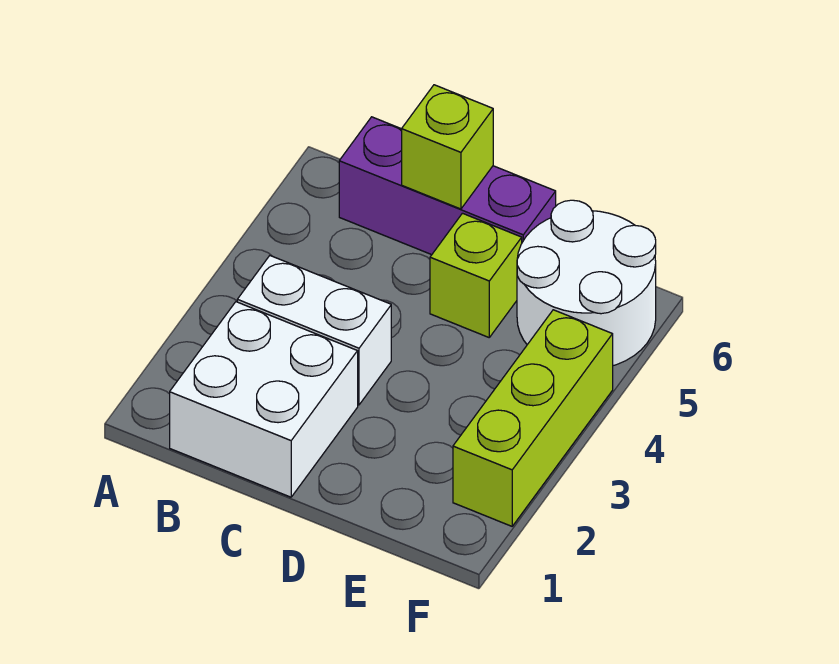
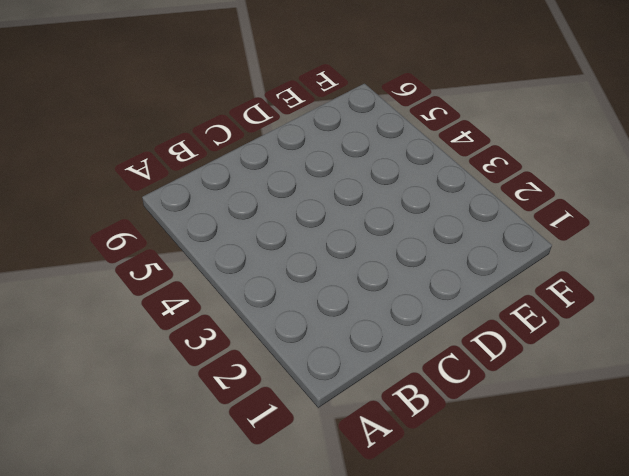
none -> white brick B1:C2 level 1
none -> white brick B3:C3 level 1

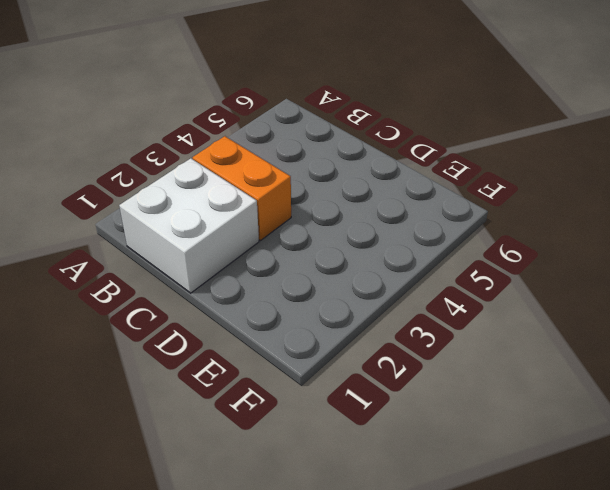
orange brick B3:C3 level 1 -> white brick B3:C3 level 1
none -> purple brick B6:D6 level 1
none -> lime brick D5 level 1

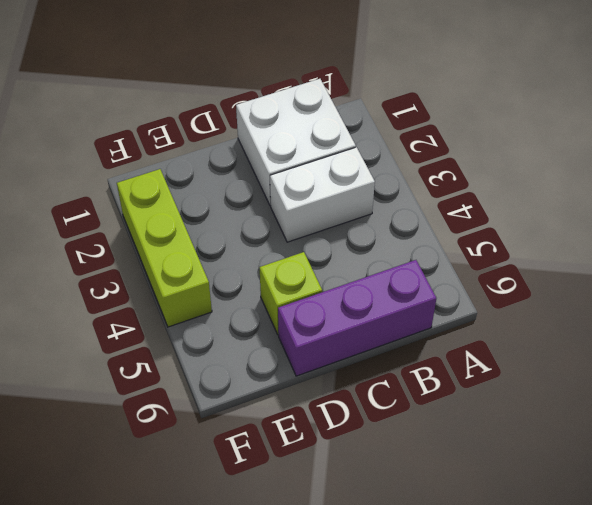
none -> white round brick E5:F6 level 1
none -> lime brick C6 level 2

